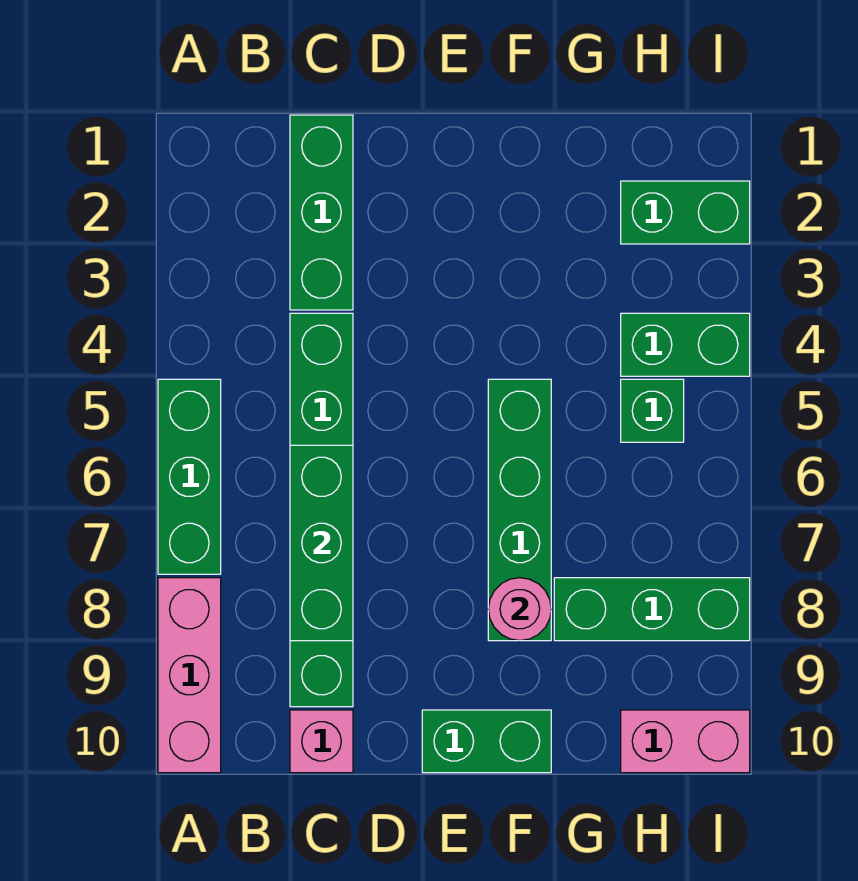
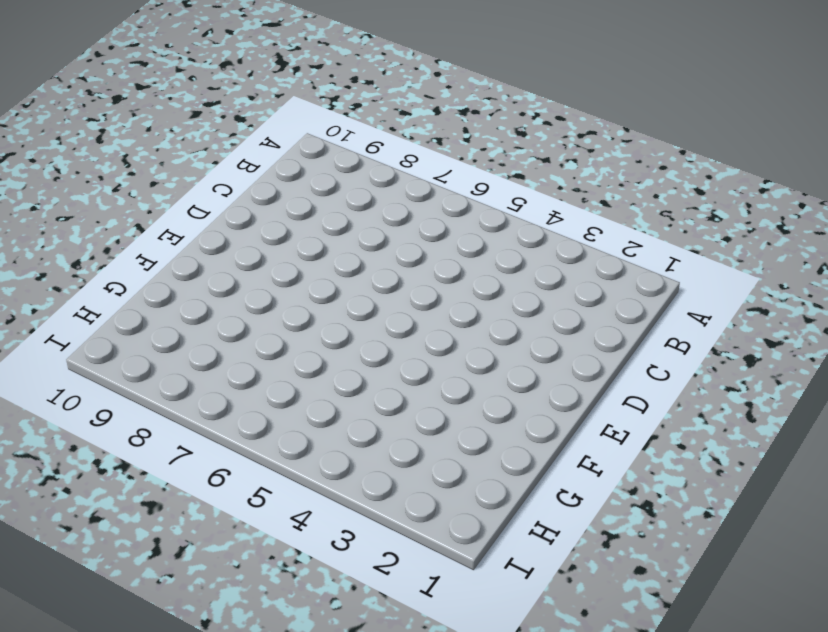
none -> green brick A5:A7 level 1
none -> pink brick A8:A10 level 1
none -> green brick C1:C3 level 1

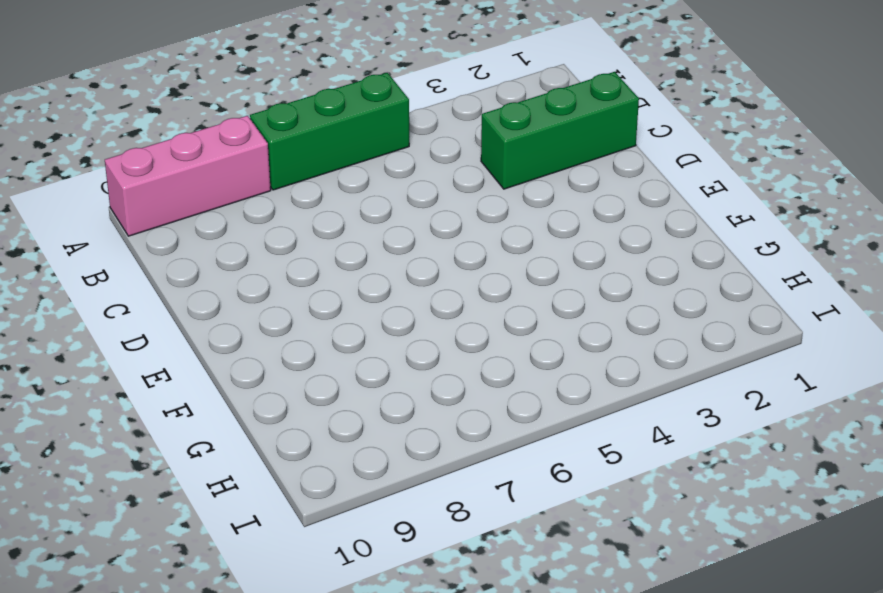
none -> green brick C4:C9 level 1
none -> pink brick C10 level 1
none -> green brick E10:F10 level 1

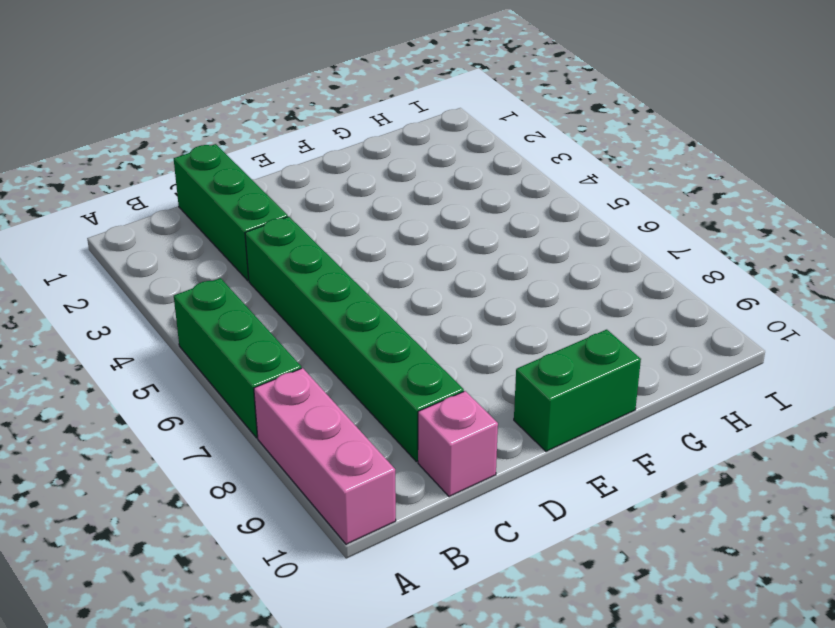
none -> green brick F5:F8 level 1
none -> green brick G8:I8 level 1
none -> green brick H2:I2 level 1

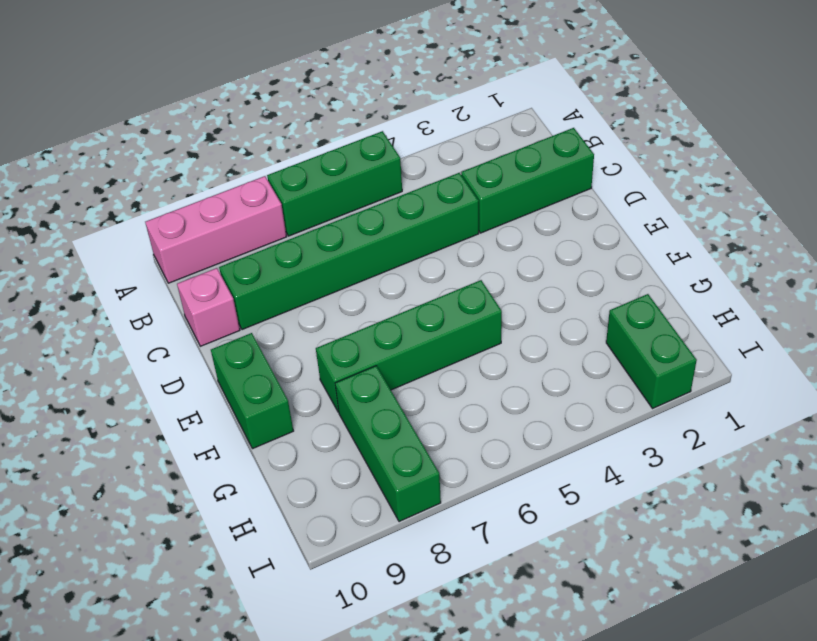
none -> green brick H4:I4 level 1
none -> green brick H5 level 1
none -> pink brick H10:I10 level 1

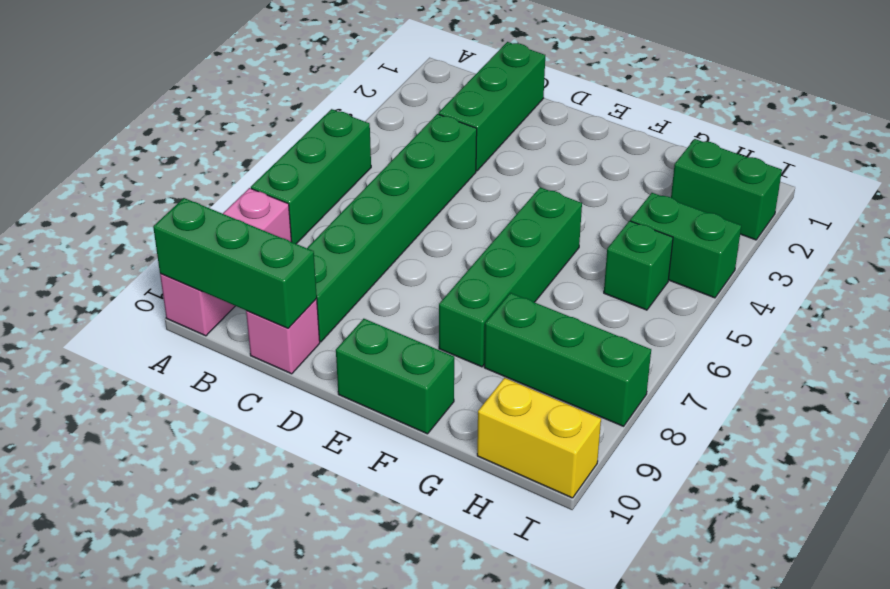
green brick A10:C10 level 2 -> green brick C6:C8 level 2
yellow brick H10:I10 level 1 -> pink brick H10:I10 level 1
none -> pink round brick F8 level 2

